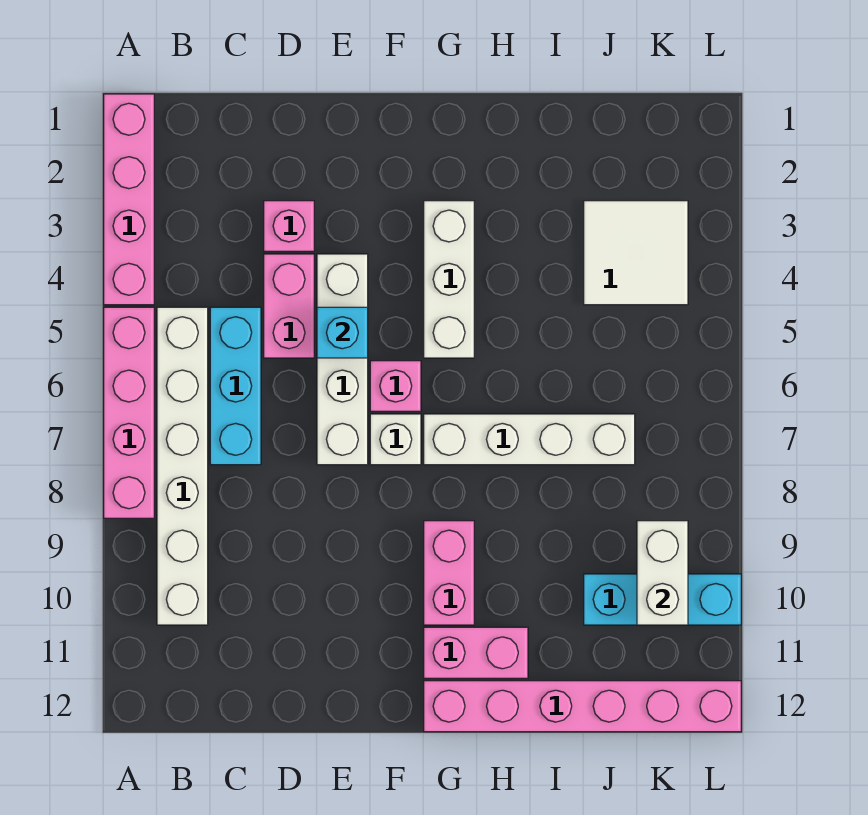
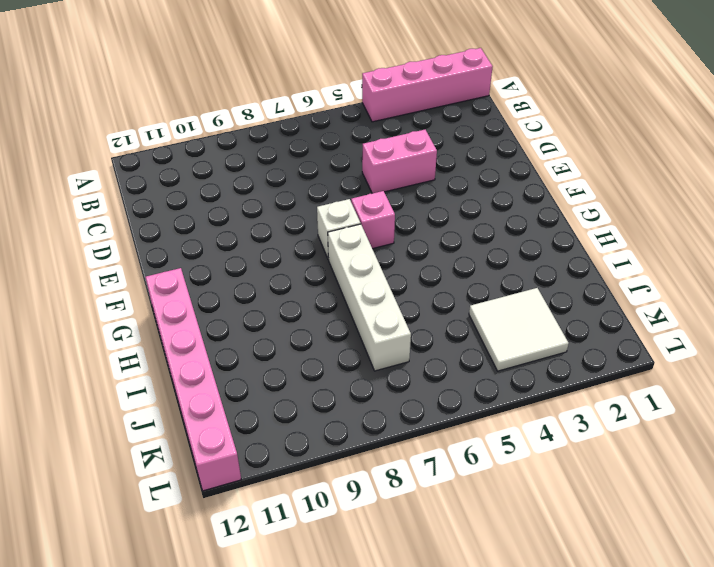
none -> pink brick A5:A8 level 1
none -> white brick B5:B10 level 1
none -> cyan brick C5:C7 level 1

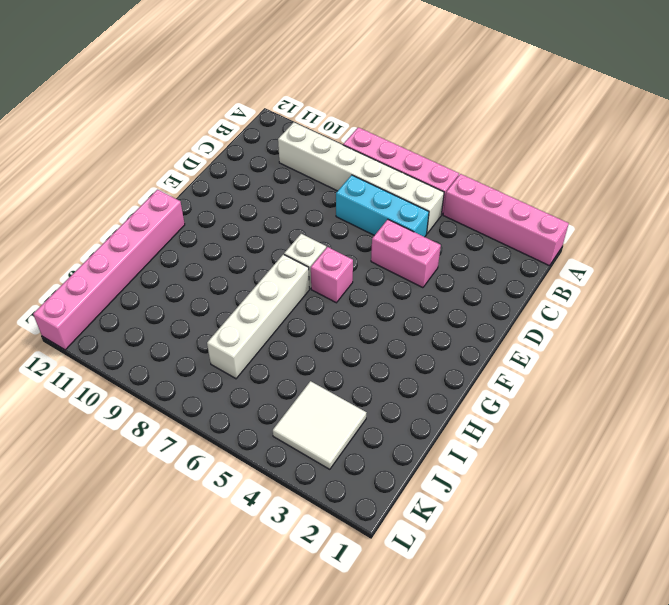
none -> pink brick D3 level 1
none -> white brick E4:E7 level 1
none -> white brick G3:G5 level 1

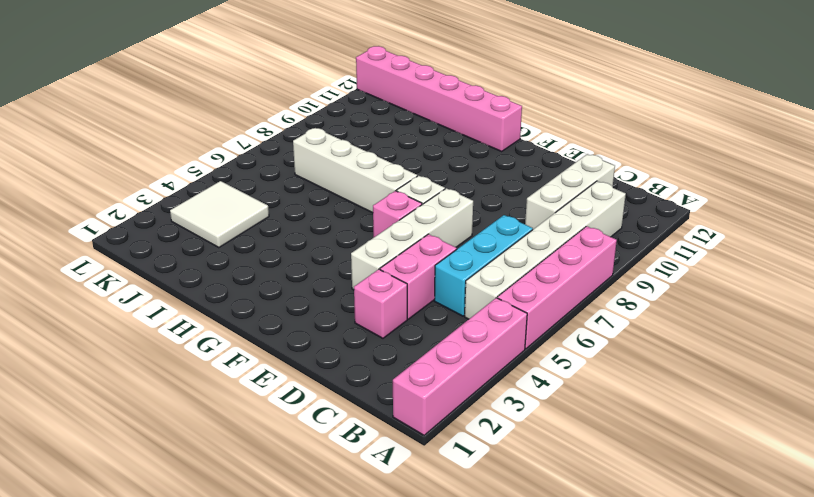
white brick C9:C11 level 1 -> white brick G3:G5 level 1
none -> pink brick G9:G10 level 1
none -> pink brick G11:H11 level 1
none -> cyan brick J10:L10 level 1

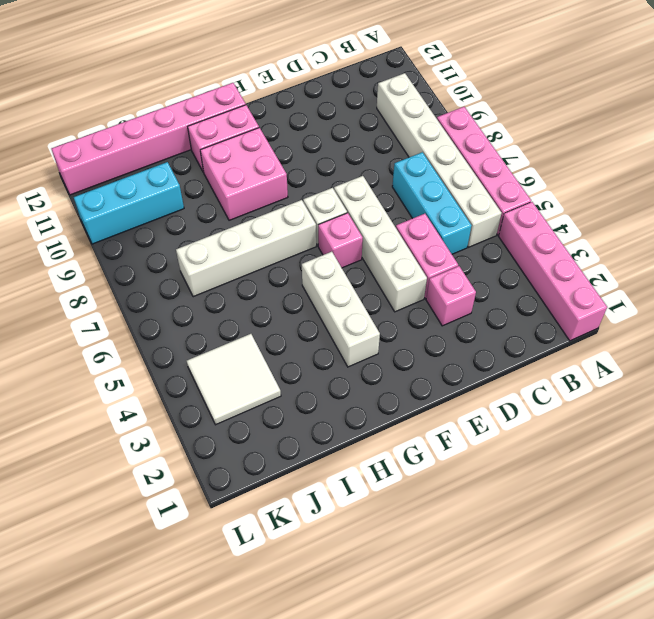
pink brick G9:H10 level 1 -> pink brick G9:G10 level 1
none -> cyan brick E5 level 2
none -> white brick K9:K10 level 2

